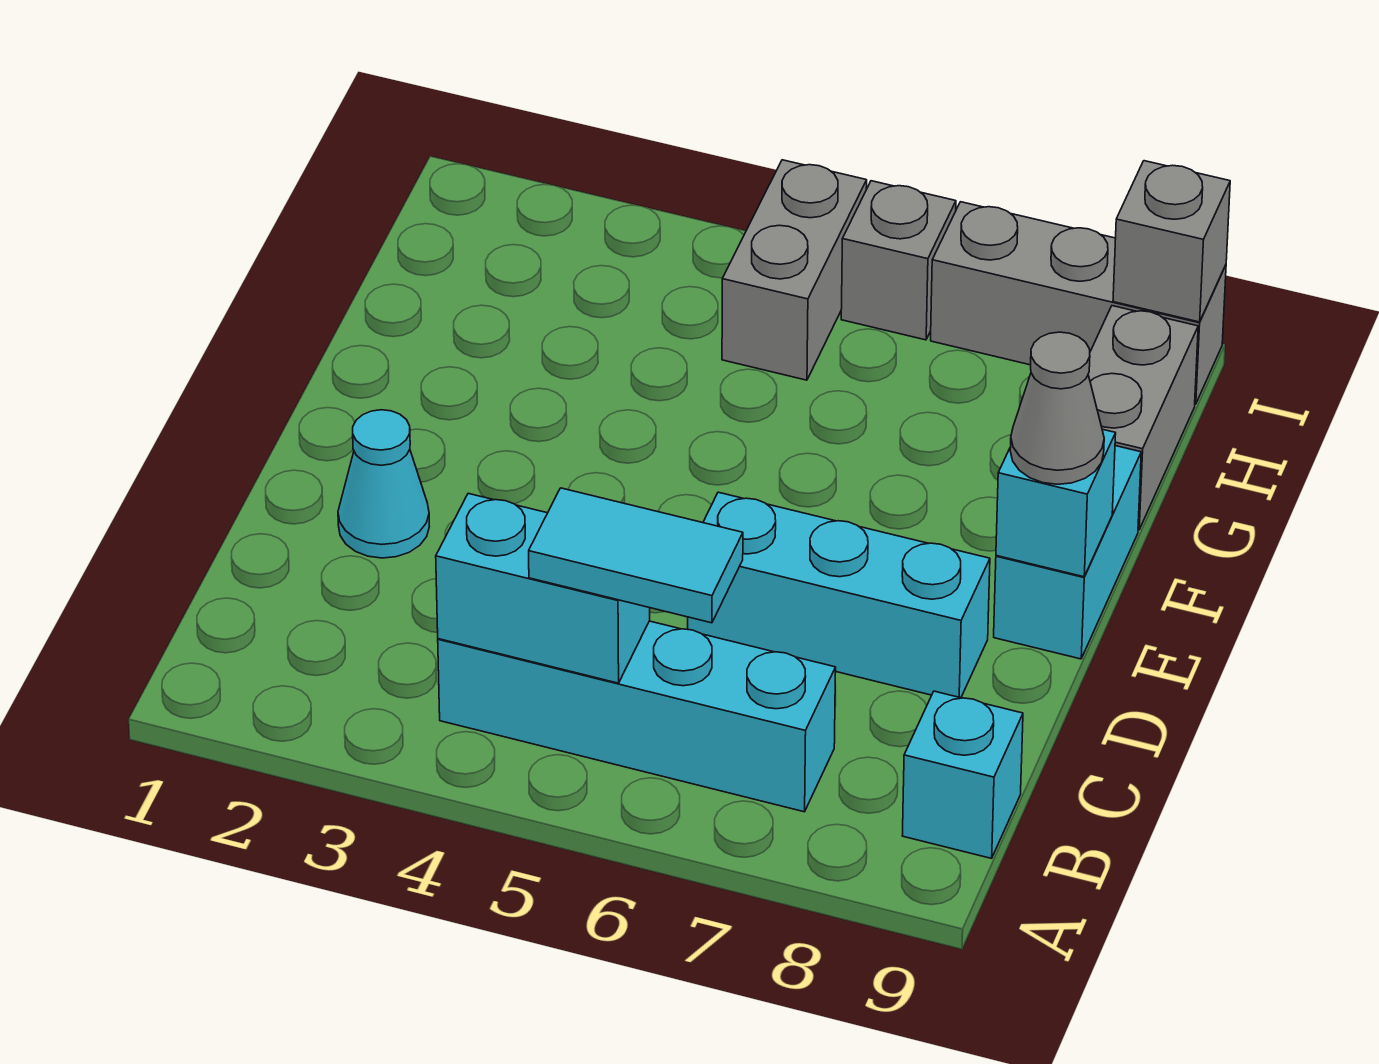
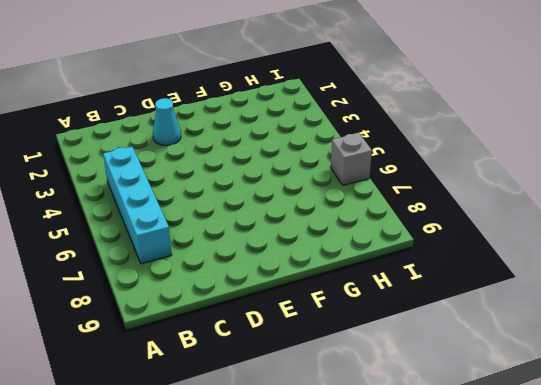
none -> cyan brick B9 level 1
none -> cyan brick D6:D8 level 1
none -> cyan brick E9:F9 level 1

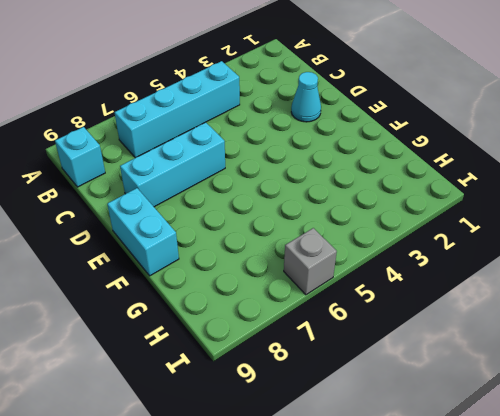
none -> grey brick G9:H9 level 1
none -> grey brick H5:I5 level 1
none -> grey brick I7:I9 level 1

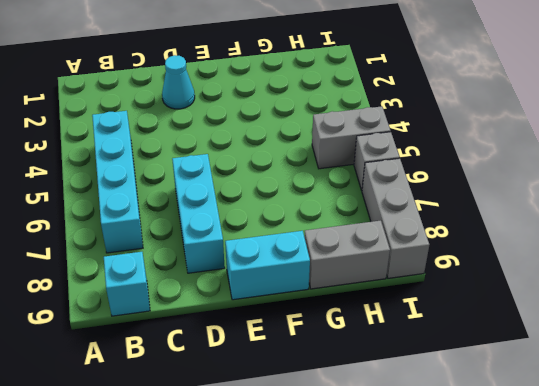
none -> cyan brick B4:B5 level 2
none -> cyan brick E9 level 2
none -> grey brick I9 level 2

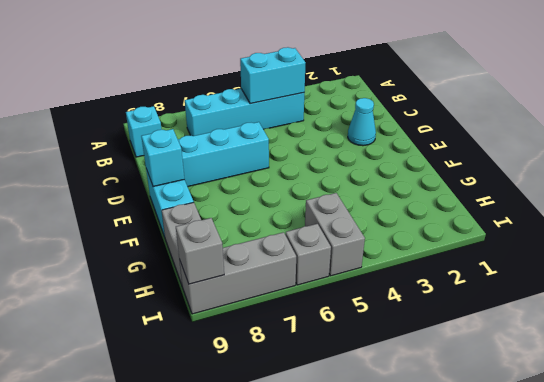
none -> cyan tile B5:B6 level 3
none -> grey cone E9 level 3

